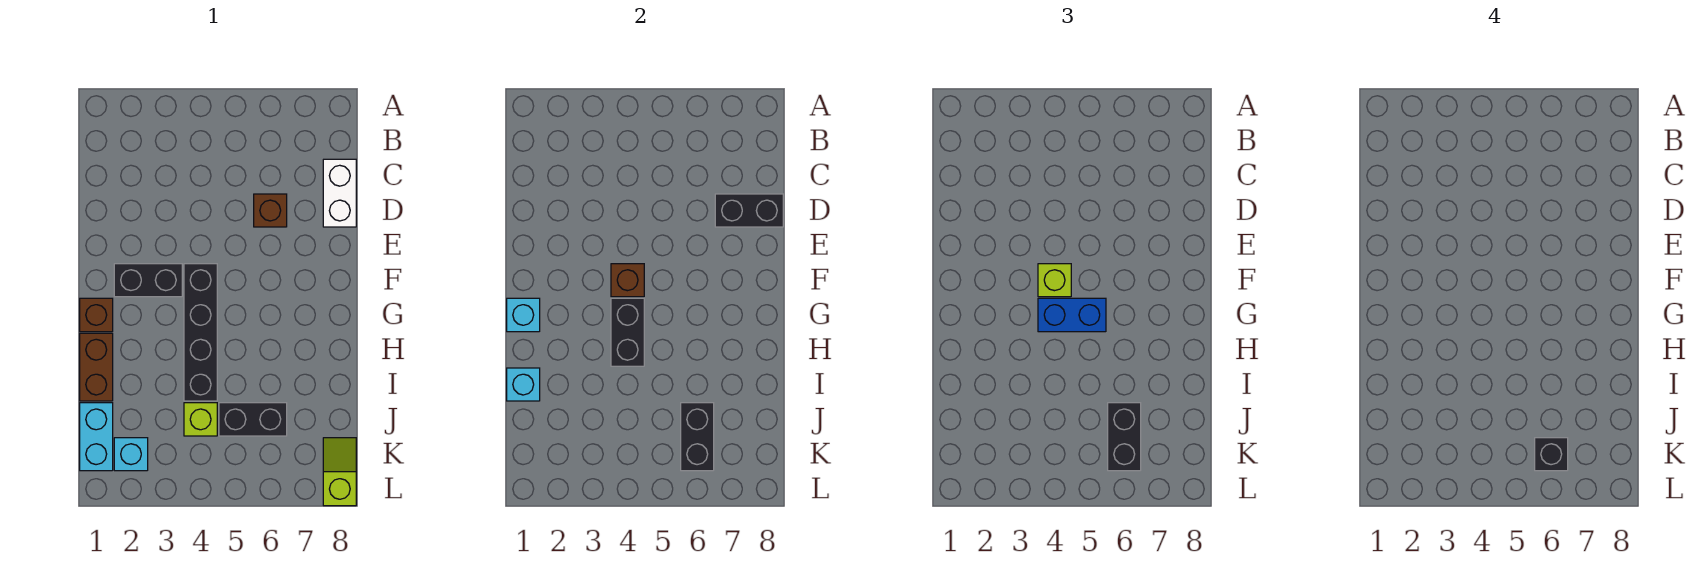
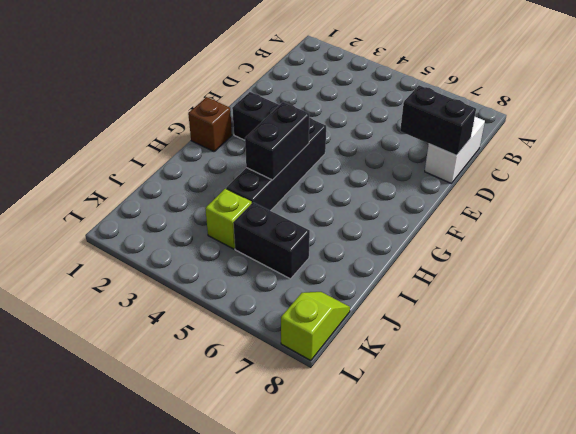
none -> brown brick D6 level 1
none -> brown brick H1:I1 level 1
none -> cyan brick J1:K1 level 1

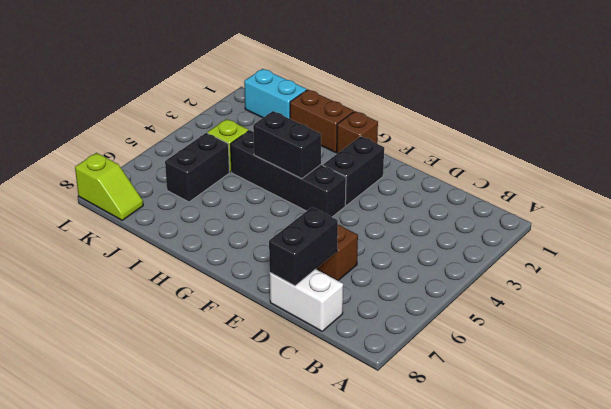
none -> cyan brick K2 level 1
none -> brown brick F4 level 2
none -> cyan brick G1 level 2

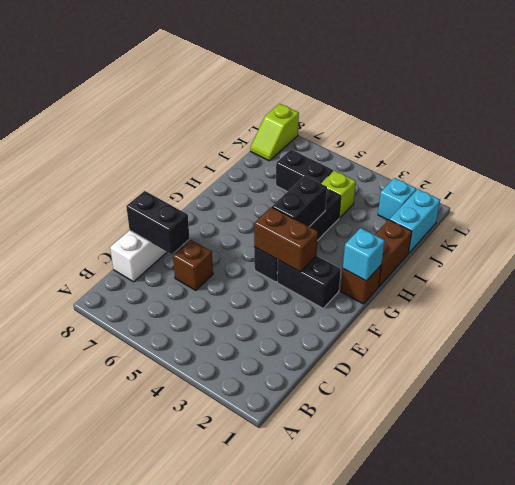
brown brick F3:F4 level 2 -> brown brick F4 level 2
none -> cyan brick I1 level 2
none -> black brick J6:K6 level 2
none -> lime brick F4 level 3

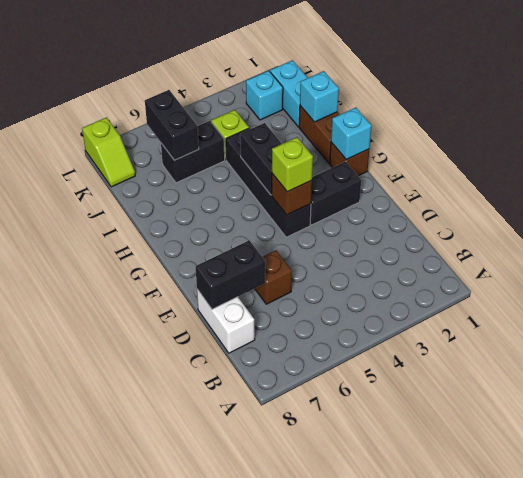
none -> blue brick G4:G5 level 3
none -> black brick J6:K6 level 3
none -> black brick K6 level 4

